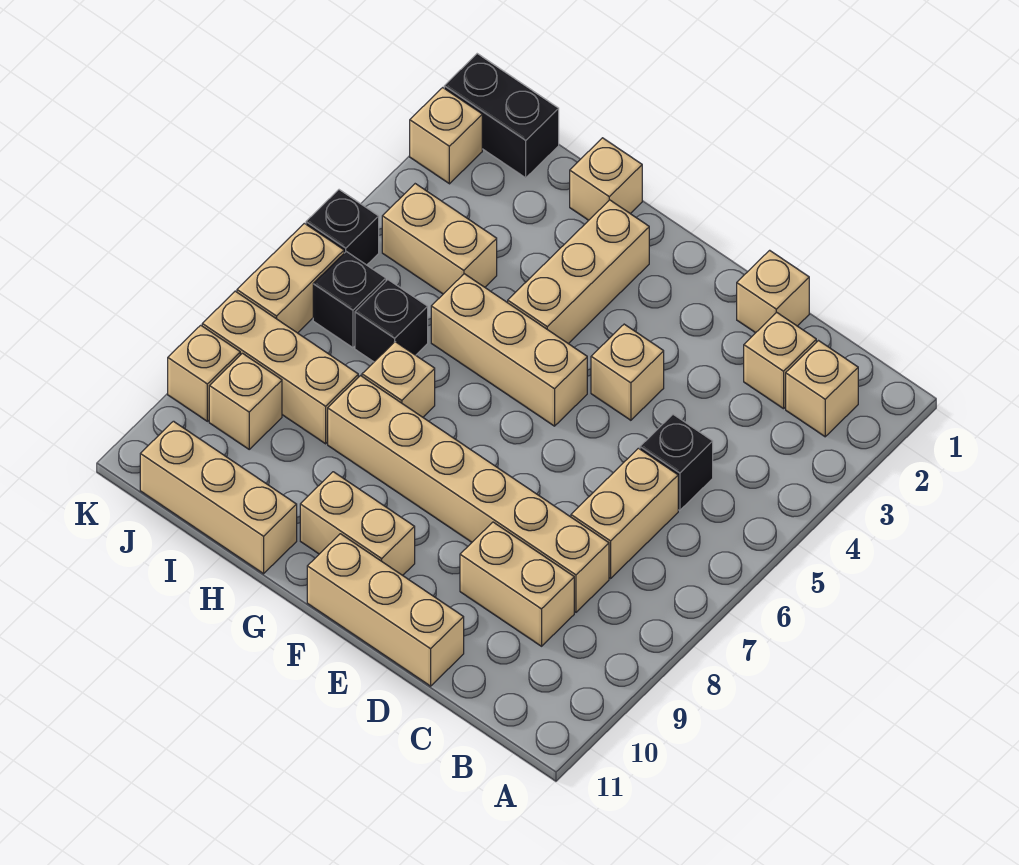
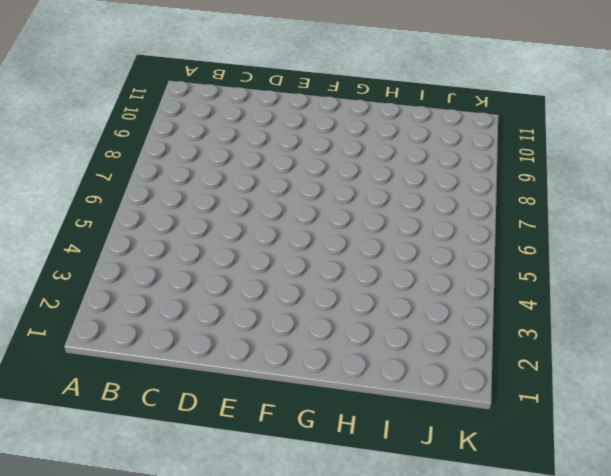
none -> tan brick B2 level 1
none -> tan brick C2 level 1
none -> black brick C5 level 1

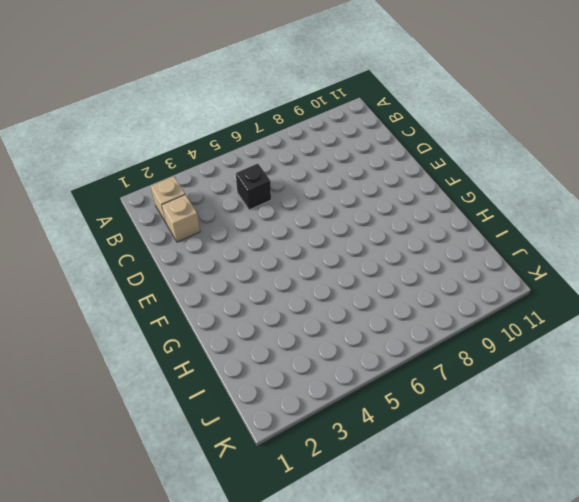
none -> tan brick C6:C7 level 1
none -> tan brick C8:H8 level 1
none -> tan brick C9:D9 level 1

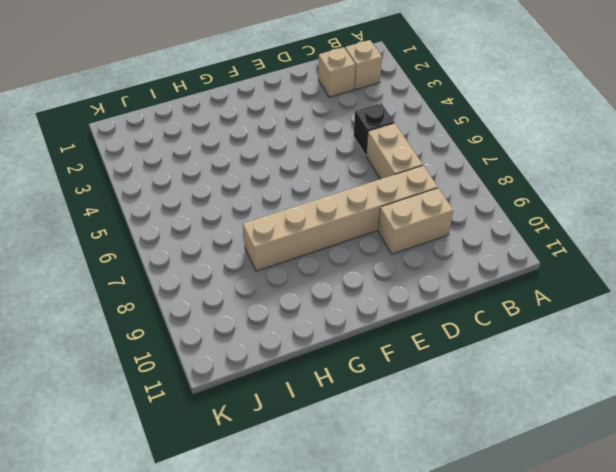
none -> tan brick D1 level 1
none -> tan brick D11:F11 level 1
none -> tan brick E4 level 1

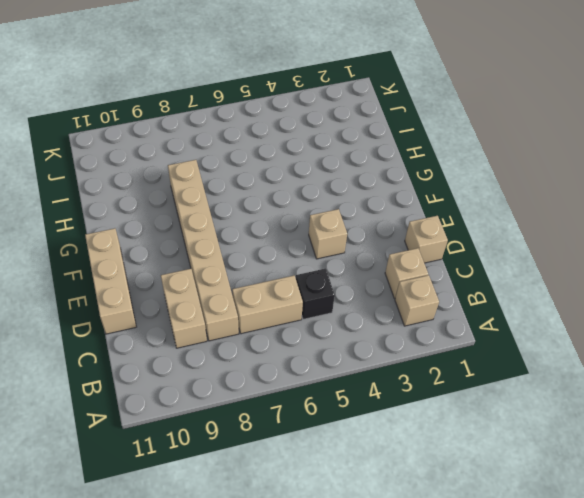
none -> tan brick F5:H5 level 1
none -> tan brick F10:G10 level 1
none -> tan brick G2:G4 level 1

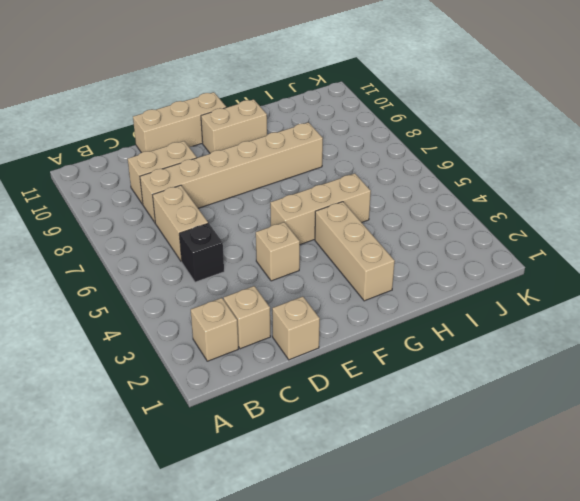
none -> tan brick H1 level 1
none -> tan brick H7 level 1
none -> tan brick H11:J11 level 1

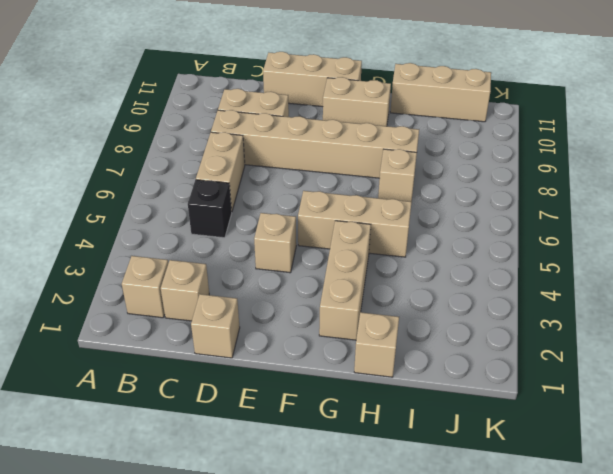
none -> tan brick I4:J4 level 1
none -> black brick I6 level 1
none -> tan brick I8:K8 level 1

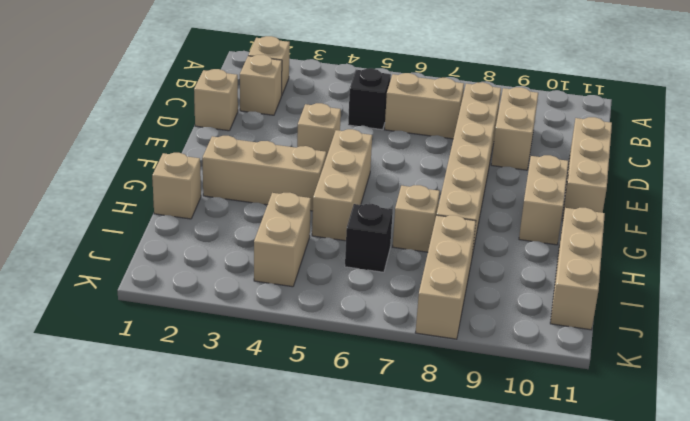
none -> black brick J1:K1 level 1
none -> black brick J6 level 1
none -> tan brick J9 level 1

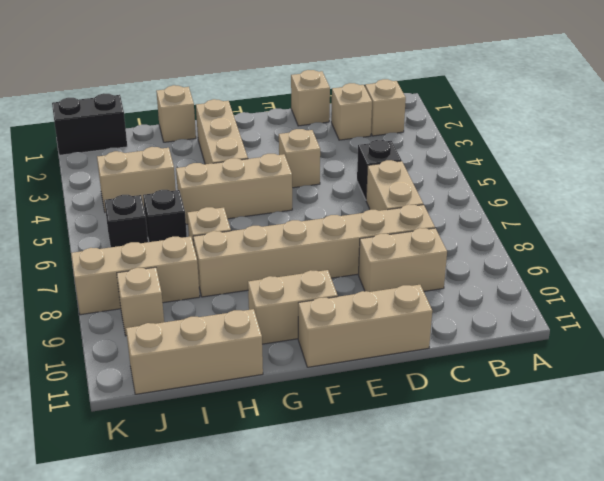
none -> tan brick K2 level 1
none -> black brick K5 level 1
none -> tan brick K6:K7 level 1

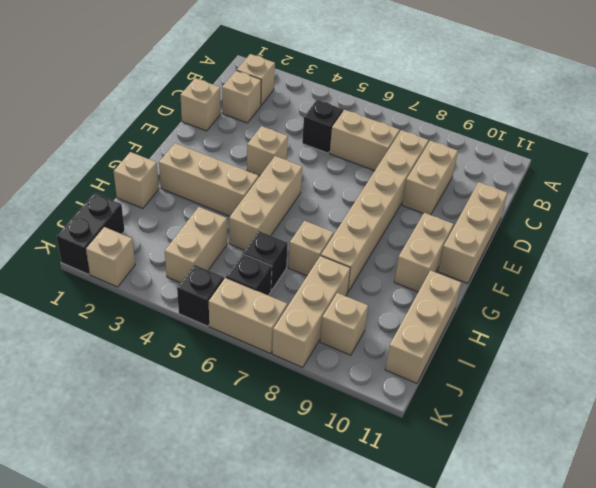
none -> tan brick K9 level 1

